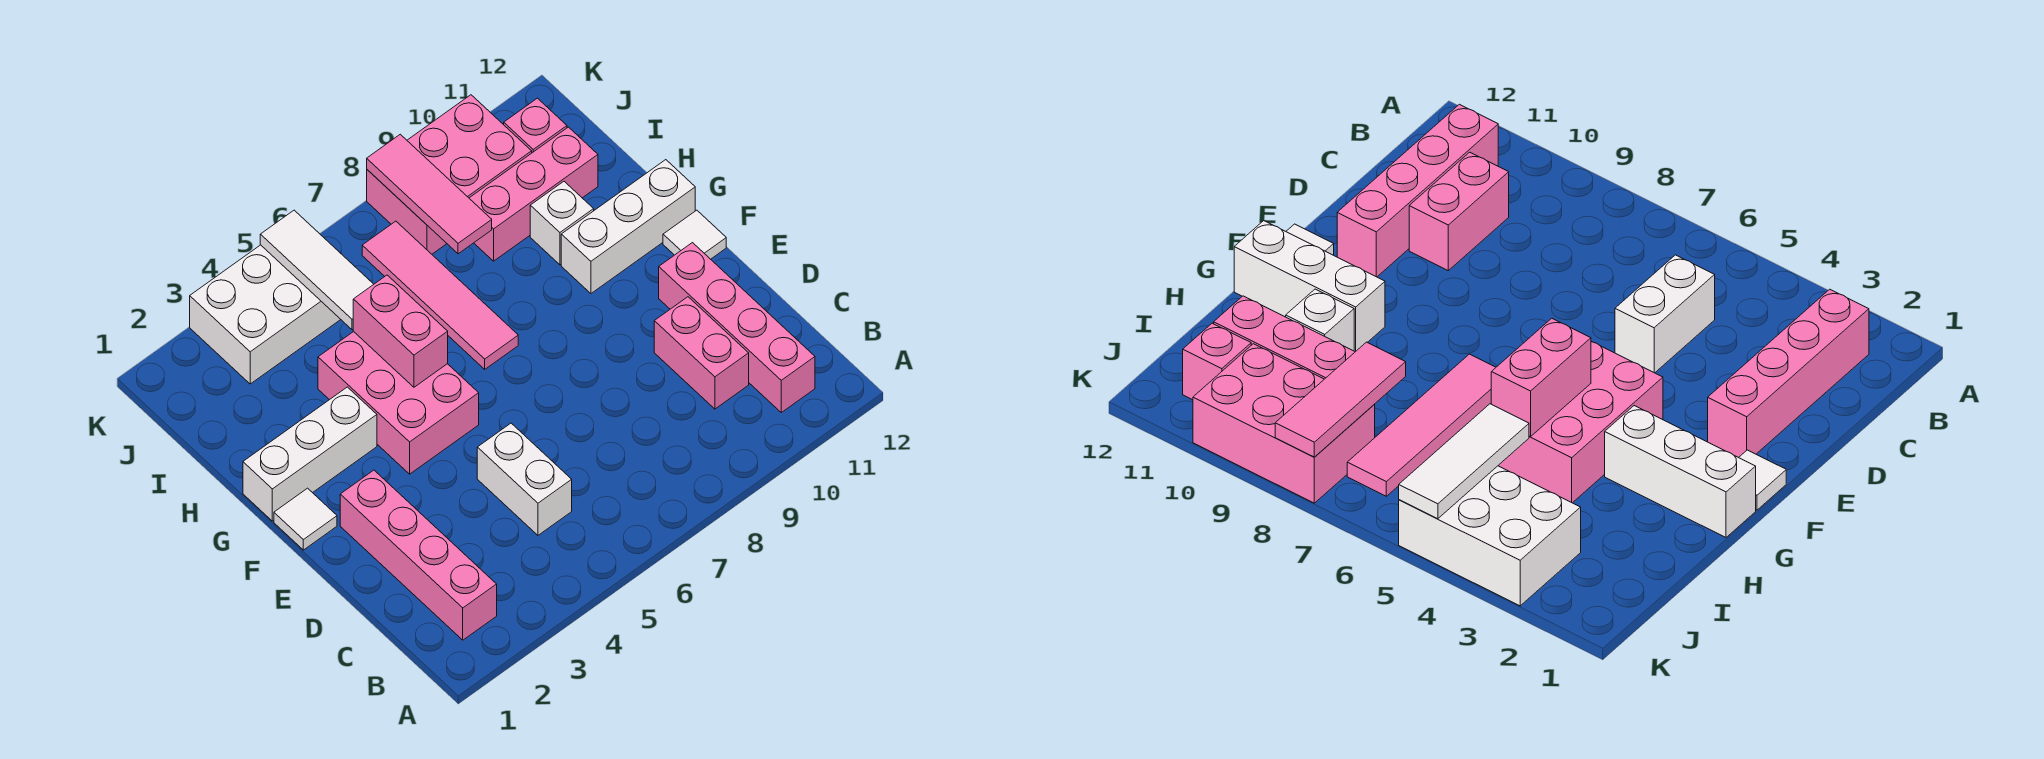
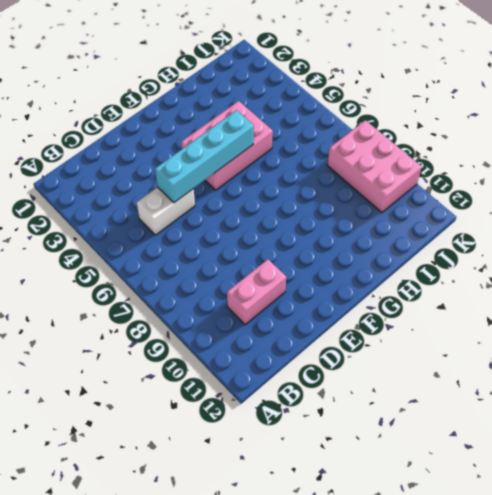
cyan brick D5:G5 level 2 -> pink brick G5:H5 level 2
none -> pink brick B2:E2 level 1
none -> pink brick B11:E11 level 1
none -> white tile F1 level 1

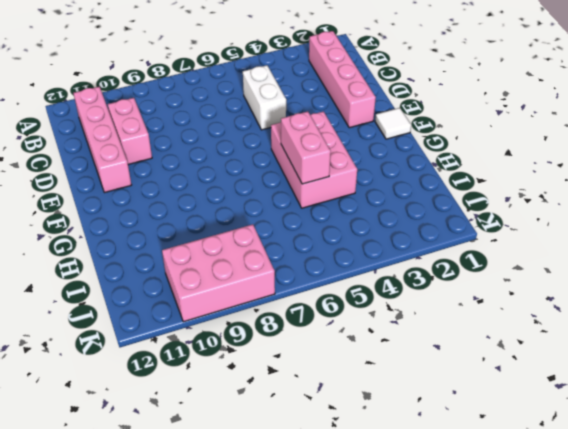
none -> white tile F12 level 1
none -> white brick G1:G3 level 1
none -> pink tile G7:J7 level 1

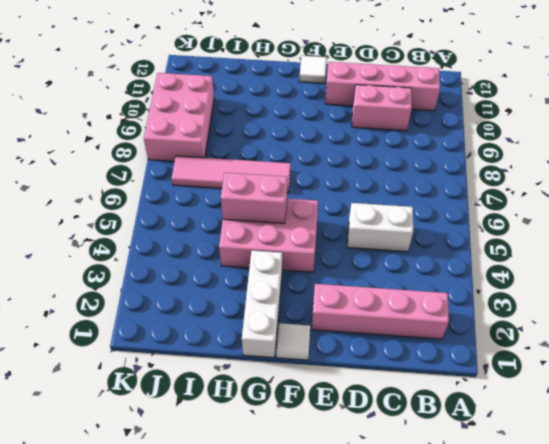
none -> white brick G10:G12 level 1
none -> white brick H10 level 1
none -> pink brick I9:I11 level 1

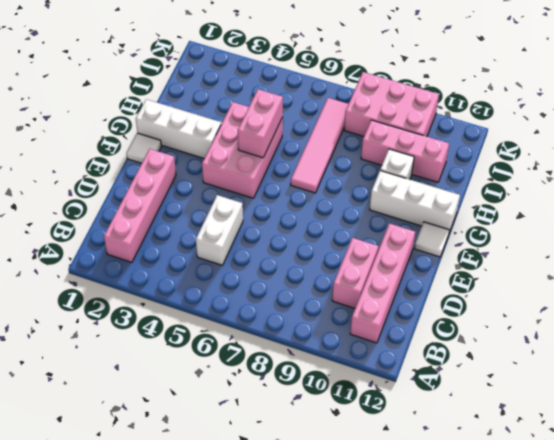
none -> white brick J3:K5 level 1
none -> pink brick J11 level 1
none -> white tile I5:K5 level 2

